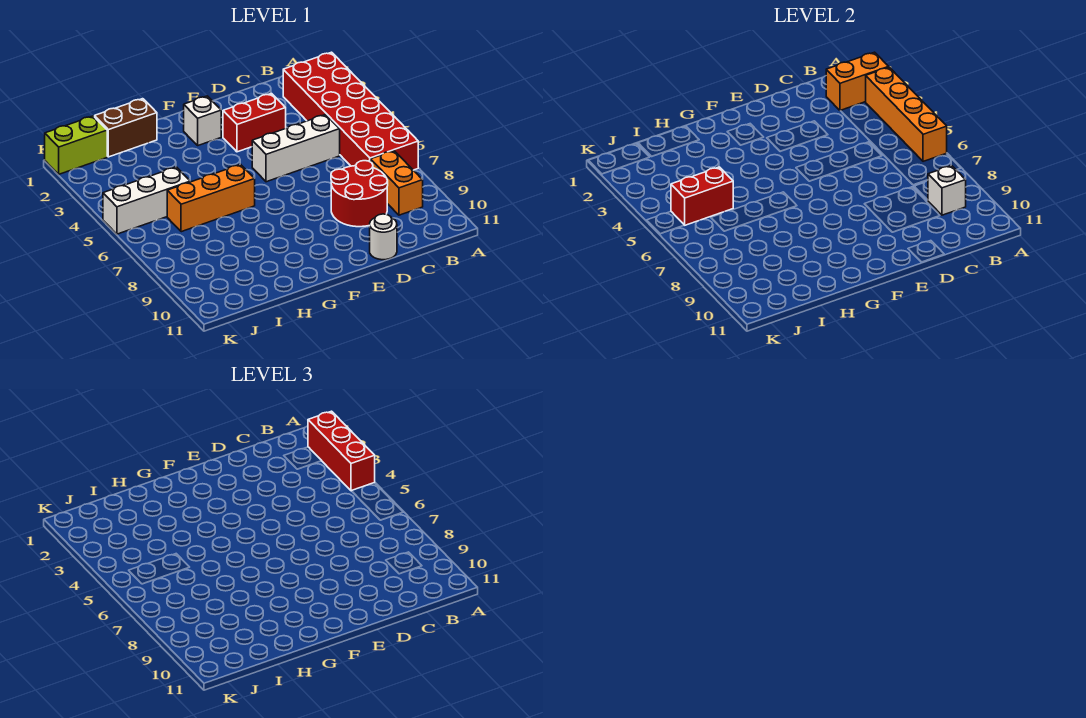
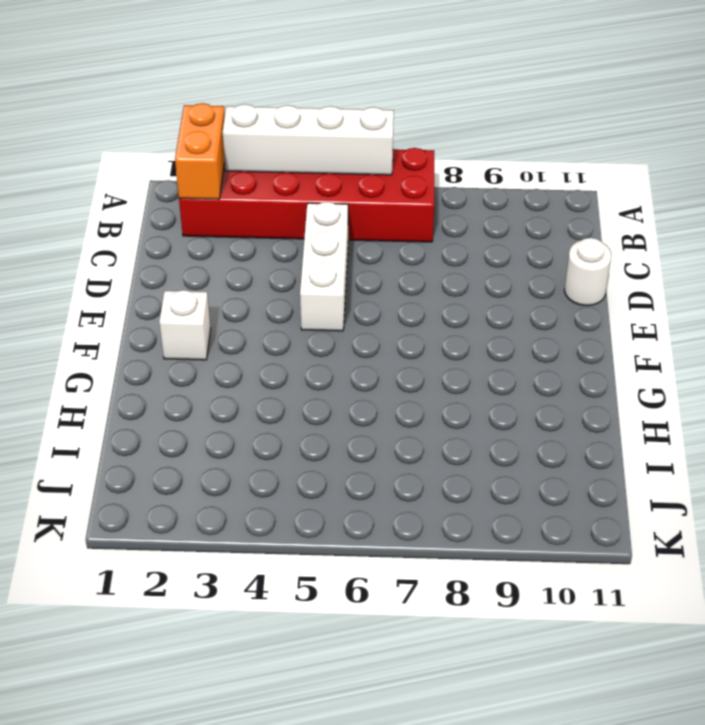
white brick A3:A6 level 2 -> orange brick A3:A6 level 2
none -> orange brick B8:B9 level 1
none -> red round brick C8:D9 level 1
none -> red brick D3:E3 level 1

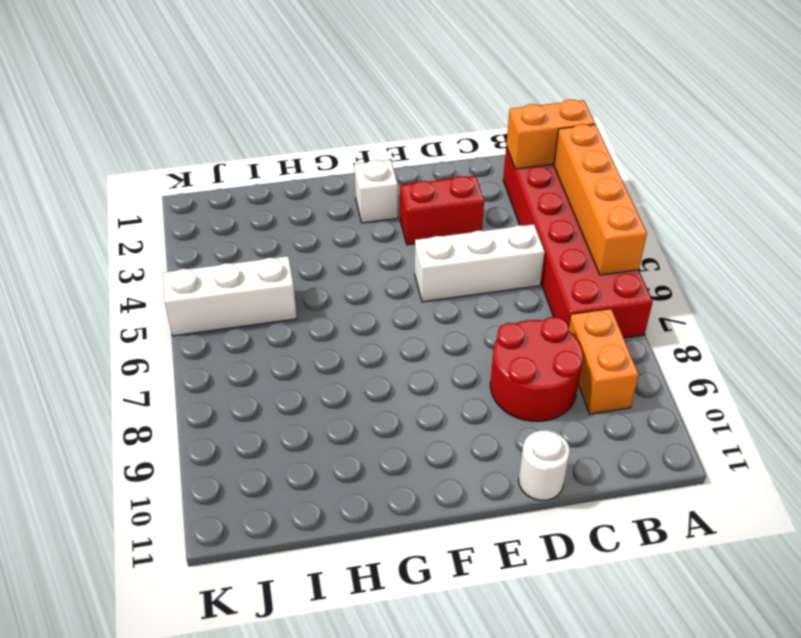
none -> orange brick G6:I6 level 1
none -> brown brick H1:I1 level 1
none -> lime brick J1:K1 level 1

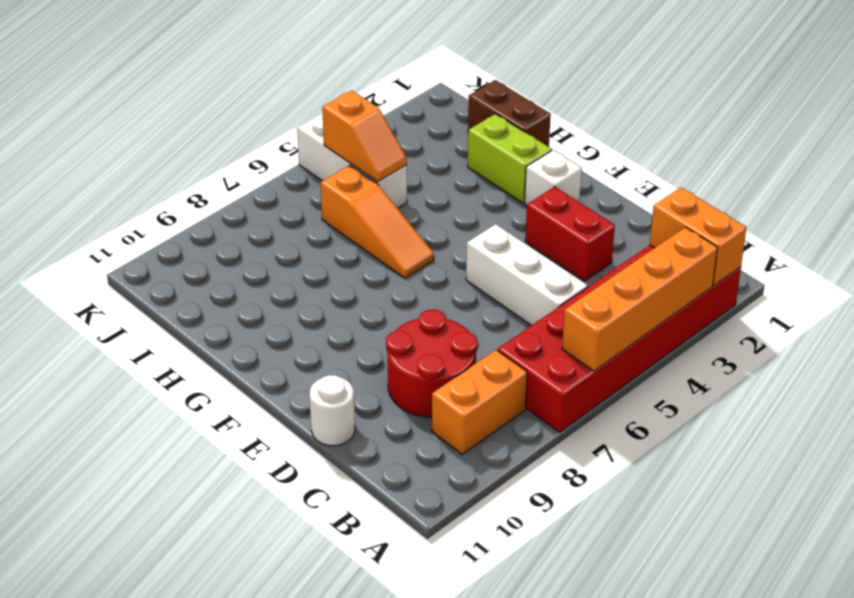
lime brick G2:H2 level 1 -> lime brick J1:K1 level 1
orange slope G6:I6 level 1 top I -> orange brick G6:I6 level 1
orange slope I5:J5 level 2 top J -> red brick I5:J5 level 2
none -> white brick B9 level 2
none -> red brick A2:A4 level 3

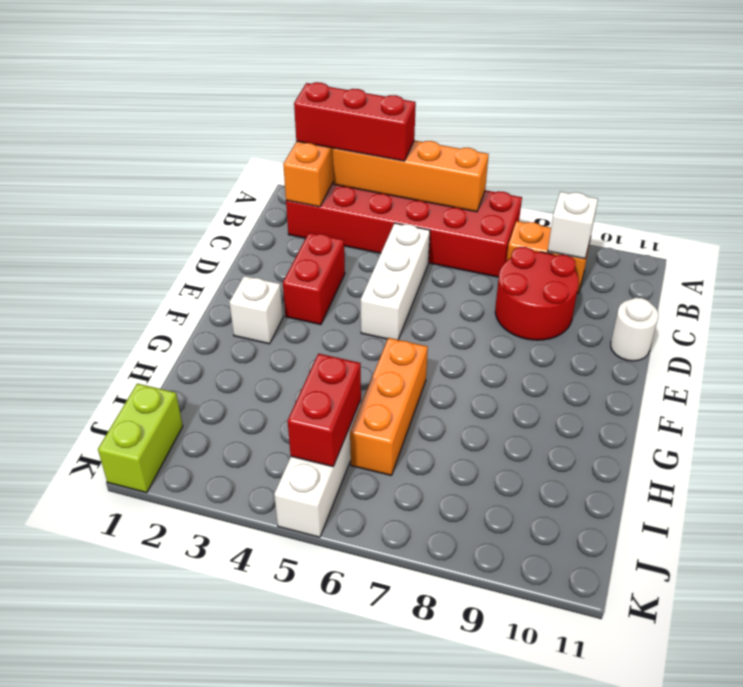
none -> brown brick H1:I1 level 1

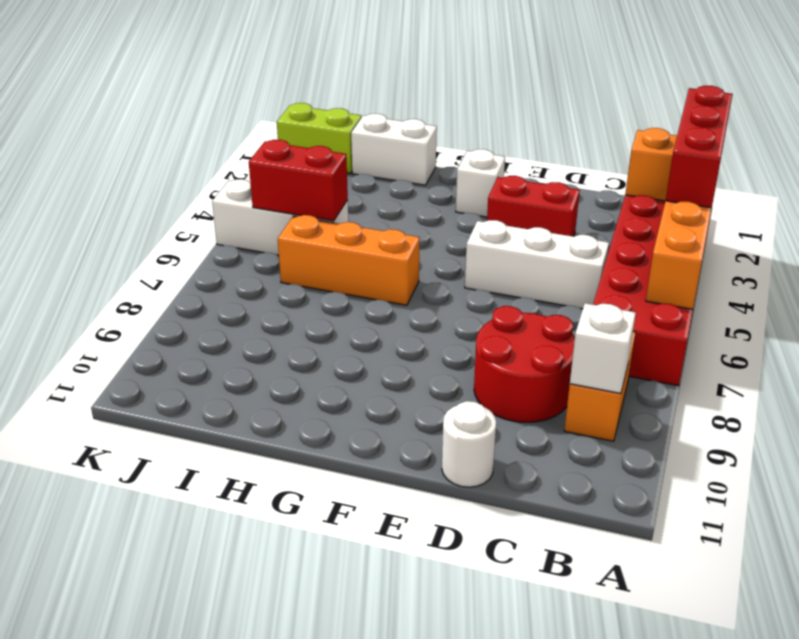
white brick H1:I1 level 1 -> brown brick H1:I1 level 1

